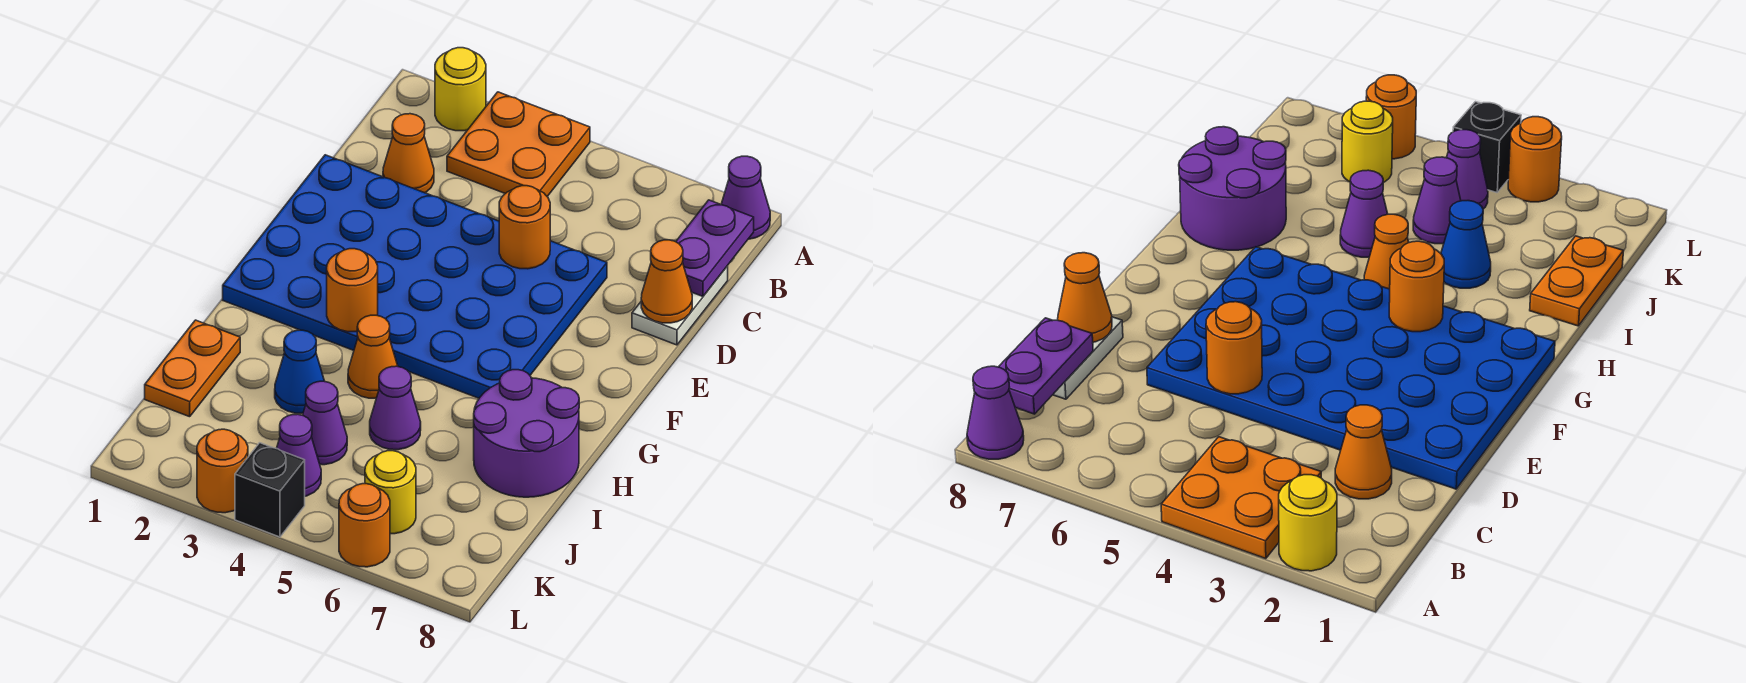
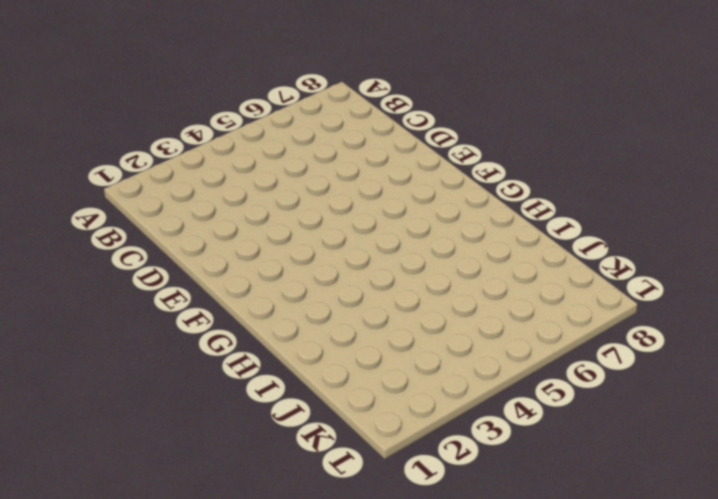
none -> yellow round brick A2 level 1
none -> orange plate A3:B4 level 1
none -> purple cone A8 level 1

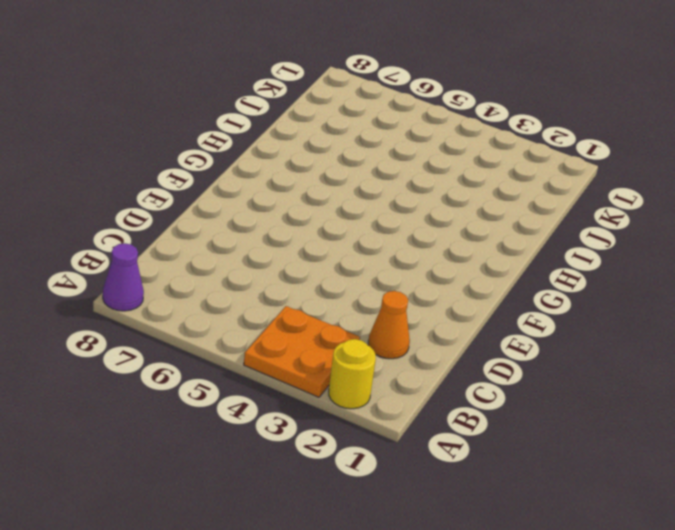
none -> white plate C8:D8 level 1
none -> blue plate D1:G6 level 1
none -> orange cone H4 level 1

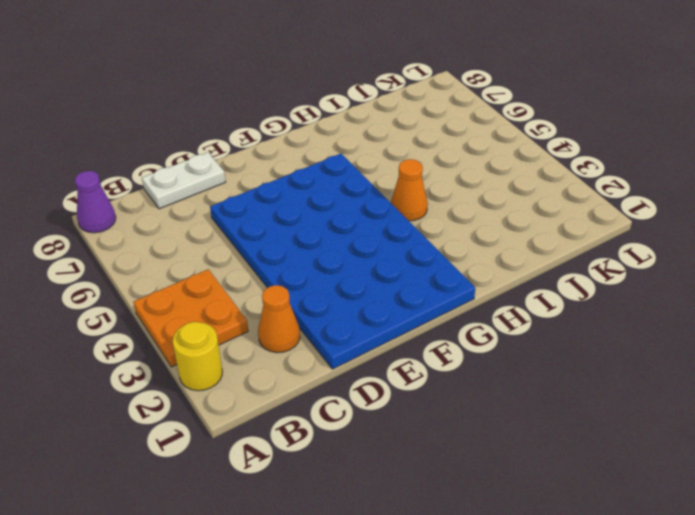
none -> purple round brick H7:I8 level 1
none -> orange plate I1:J1 level 1
none -> blue cone I3 level 1

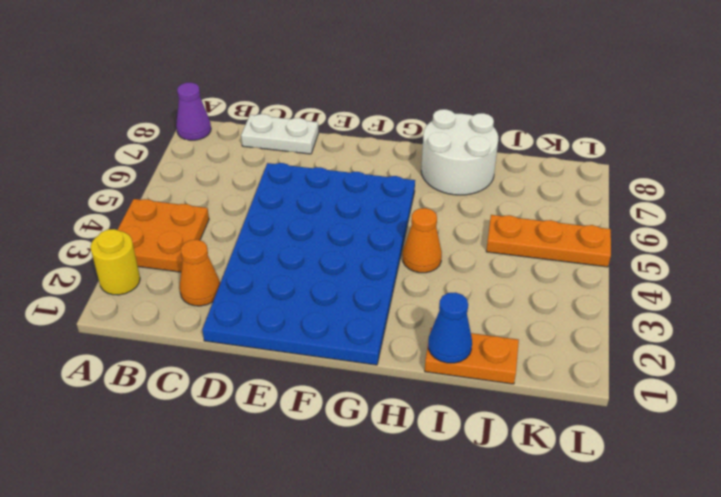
white round brick H7:I8 level 1 -> purple round brick H7:I8 level 1
blue cone I1 level 2 -> blue cone I3 level 1
orange plate J5:L5 level 1 -> none
none -> purple cone I5 level 1
none -> purple cone J4 level 1
none -> purple cone K4 level 1

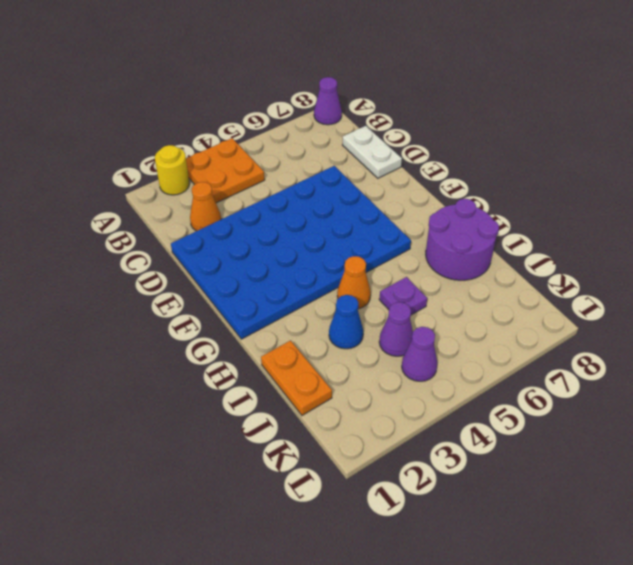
purple plate I5 level 1 -> purple cone I5 level 1
none -> yellow round brick K6 level 1
none -> orange round brick L3 level 1
none -> black brick L4 level 1

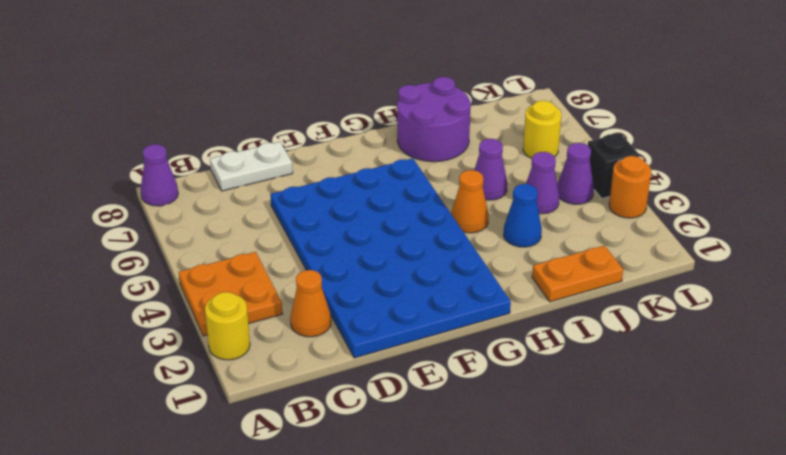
none -> orange round brick L6 level 1
none -> purple plate B8:C8 level 2
none -> orange round brick D5 level 2

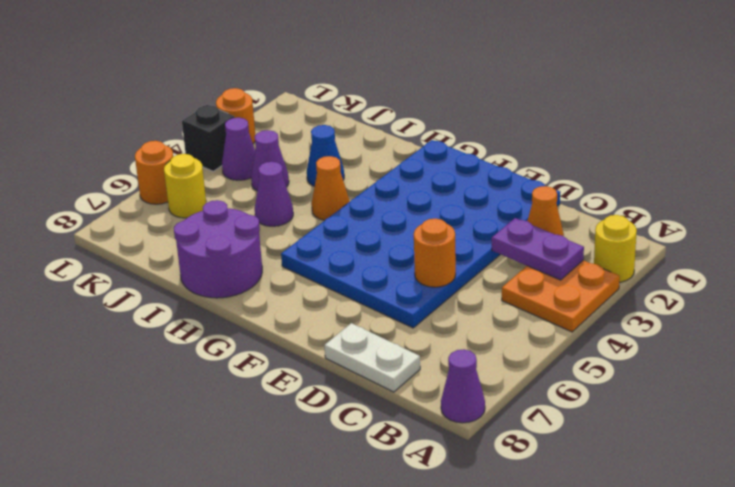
purple plate B3:C3 level 2 -> purple plate B8:C8 level 2
none -> orange plate I1:J1 level 1
none -> orange cone D8 level 2
none -> orange round brick G3 level 2

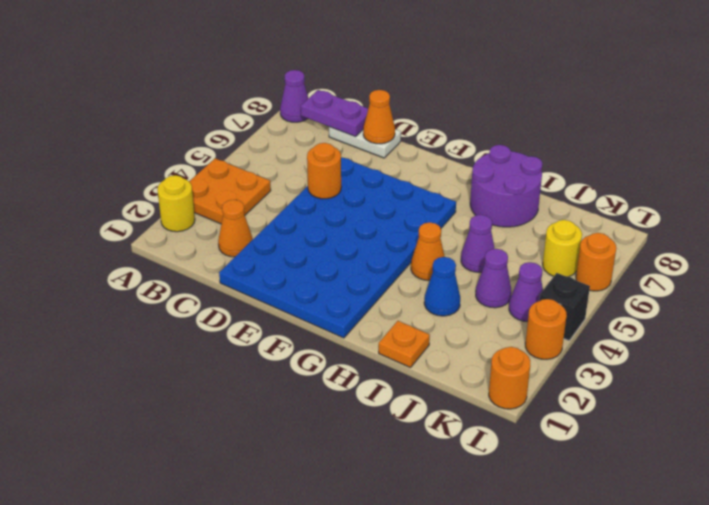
orange plate I1 level 1 -> orange plate I1:J1 level 1
orange round brick L1 level 1 -> orange round brick G3 level 2

